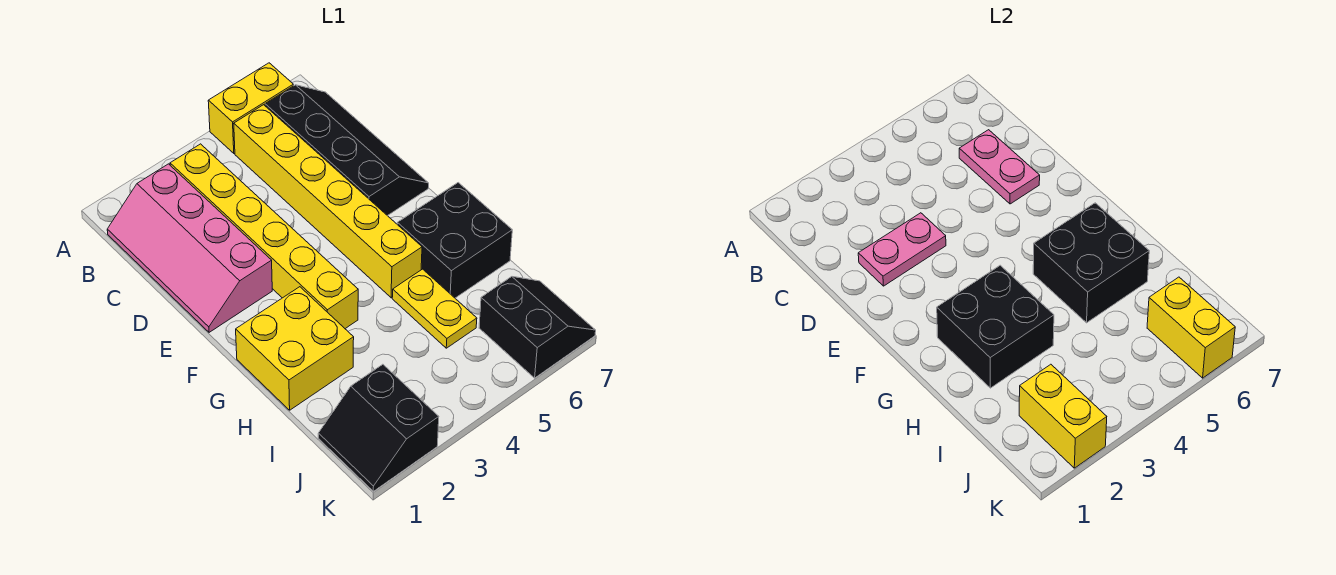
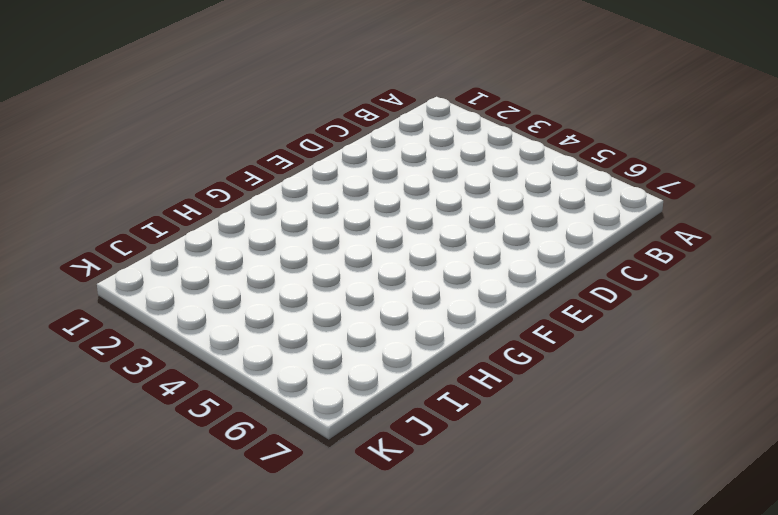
none -> yellow brick A5:A6 level 1
none -> pink slope B1:E2 level 1 top 2
none -> yellow brick B3:G3 level 1

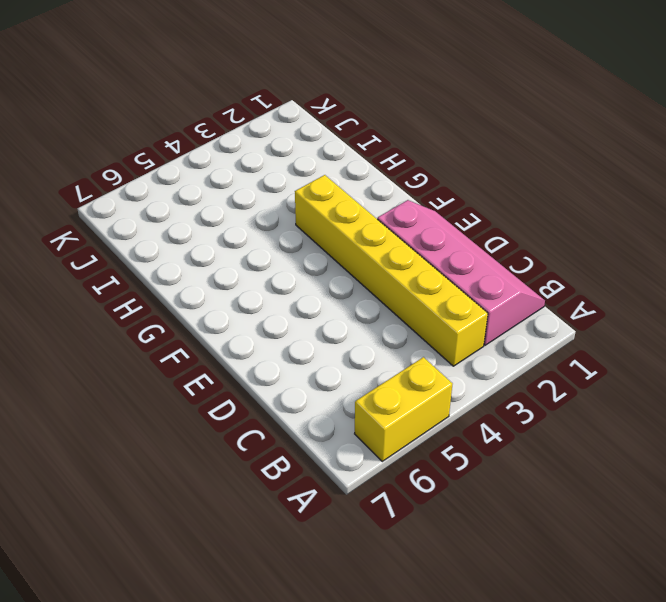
none -> yellow brick B5:G5 level 1
none -> black slope B6:E7 level 1 top 6
none -> yellow brick G1:H2 level 1

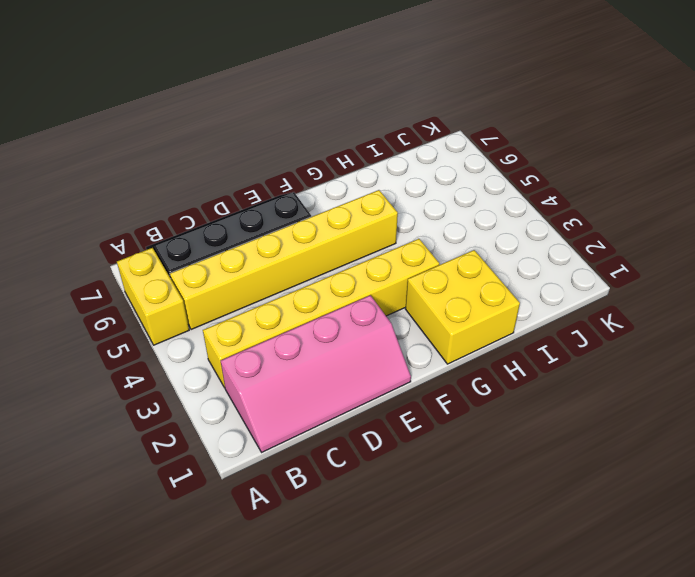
none -> black brick G6:H7 level 1
none -> yellow plate H5:I5 level 1
none -> black slope J1:K2 level 1 top 2

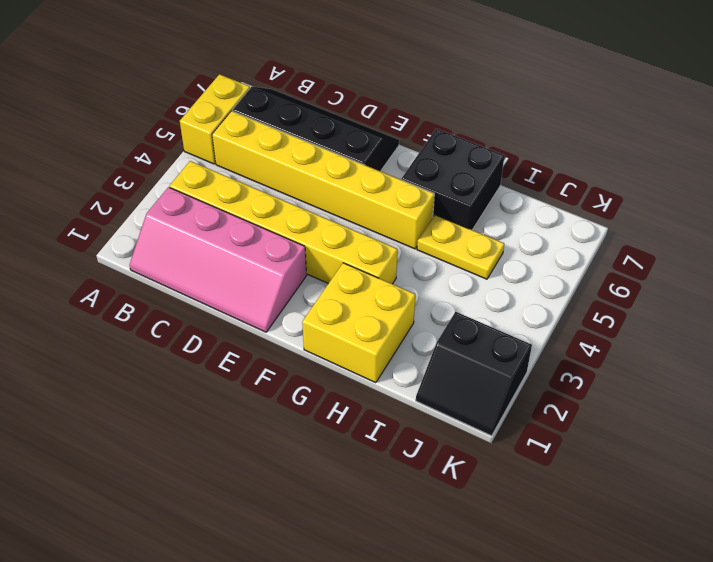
none -> black slope J6:K7 level 1 top 6
none -> pink plate C6:D6 level 2
none -> pink plate D2:D3 level 2

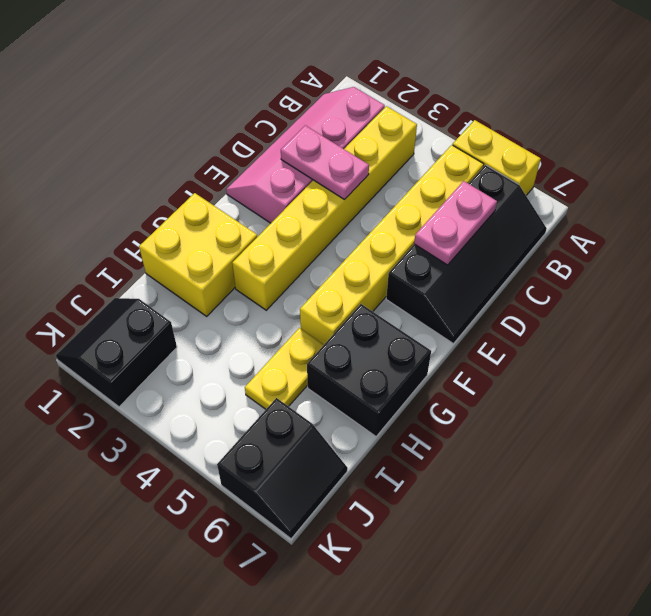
none -> black brick G2:H3 level 2
none -> black brick G5:H6 level 2
none -> yellow brick J2:K2 level 2

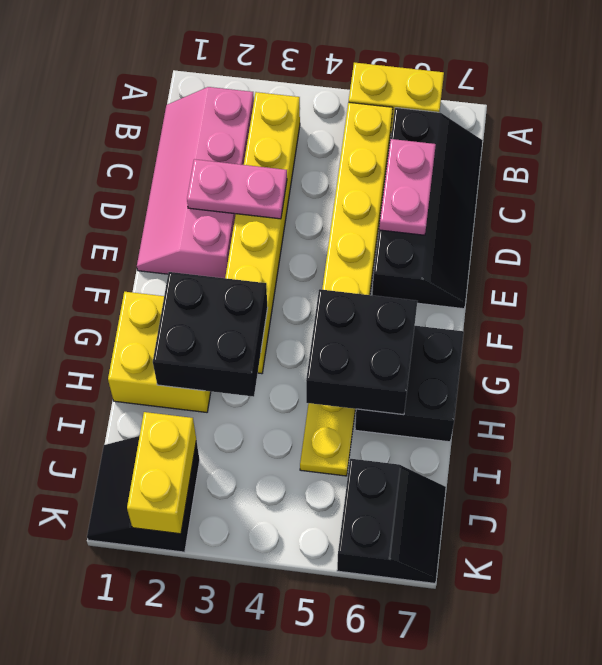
none -> yellow brick J6:K6 level 2

